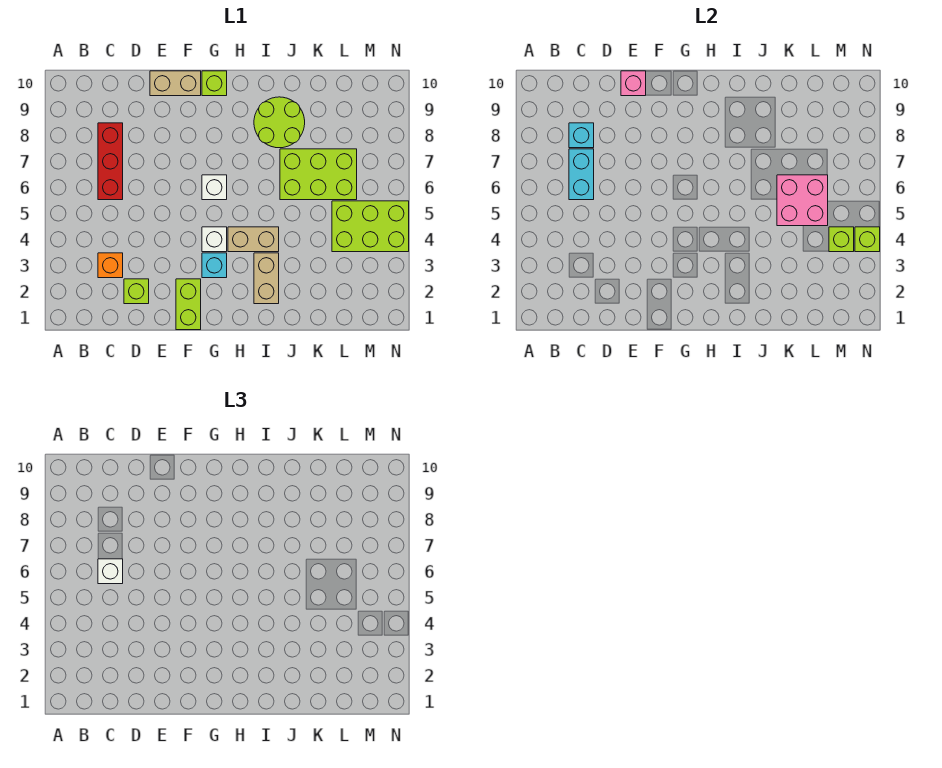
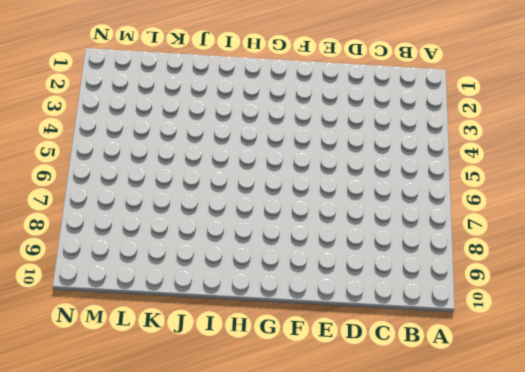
none -> orange brick C3 level 1
none -> red brick C6:C8 level 1
none -> lime brick D2 level 1

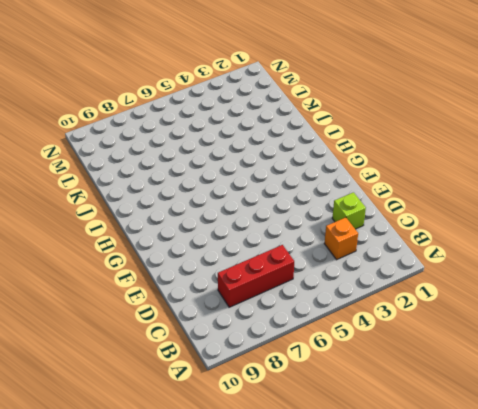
none -> tan brick E10:F10 level 1
none -> lime brick F1:F2 level 1
none -> cyan brick G3 level 1

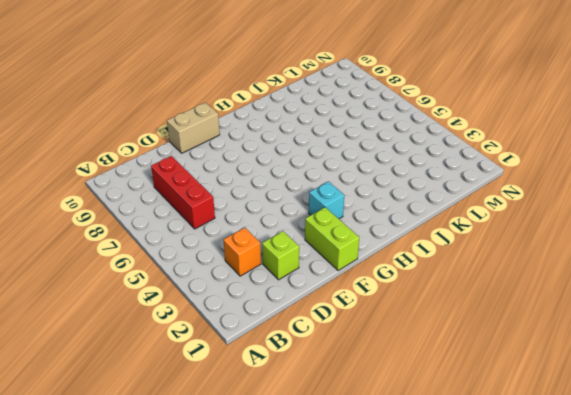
none -> white brick G4 level 1
none -> white brick G6 level 1
none -> lime brick G10 level 1

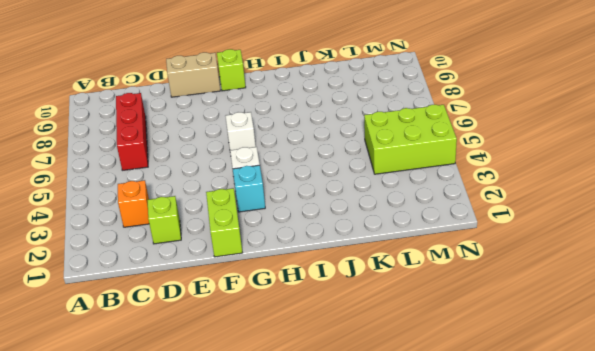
none -> tan brick H4:I4 level 1
none -> tan brick I2:I3 level 1
none -> lime round brick I8:J9 level 1

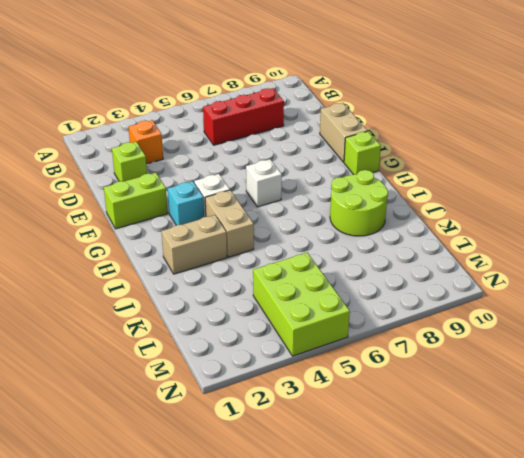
none -> lime brick J6:L7 level 1
none -> cyan brick C6:C7 level 2
none -> cyan brick C8 level 2

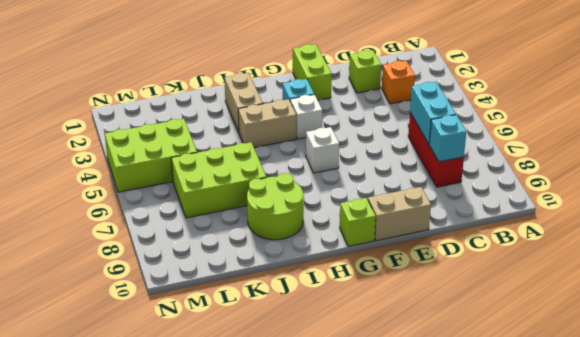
none -> pink brick E10 level 2
none -> pink brick K5:L6 level 2
none -> lime brick M4 level 2

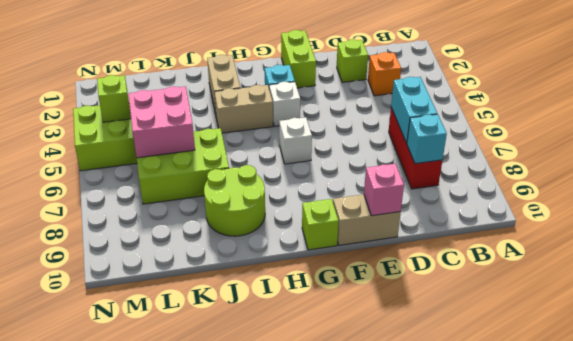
none -> lime brick N4 level 2
none -> white brick C6 level 3

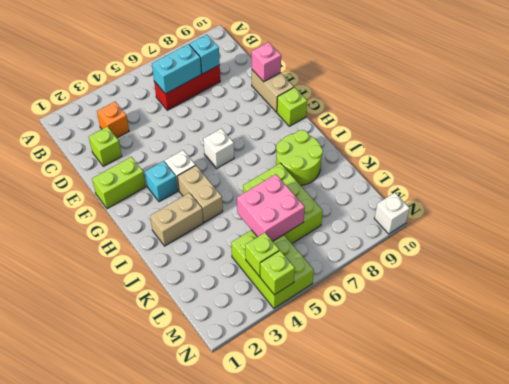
white brick N10 level 1 -> white brick C6 level 3

